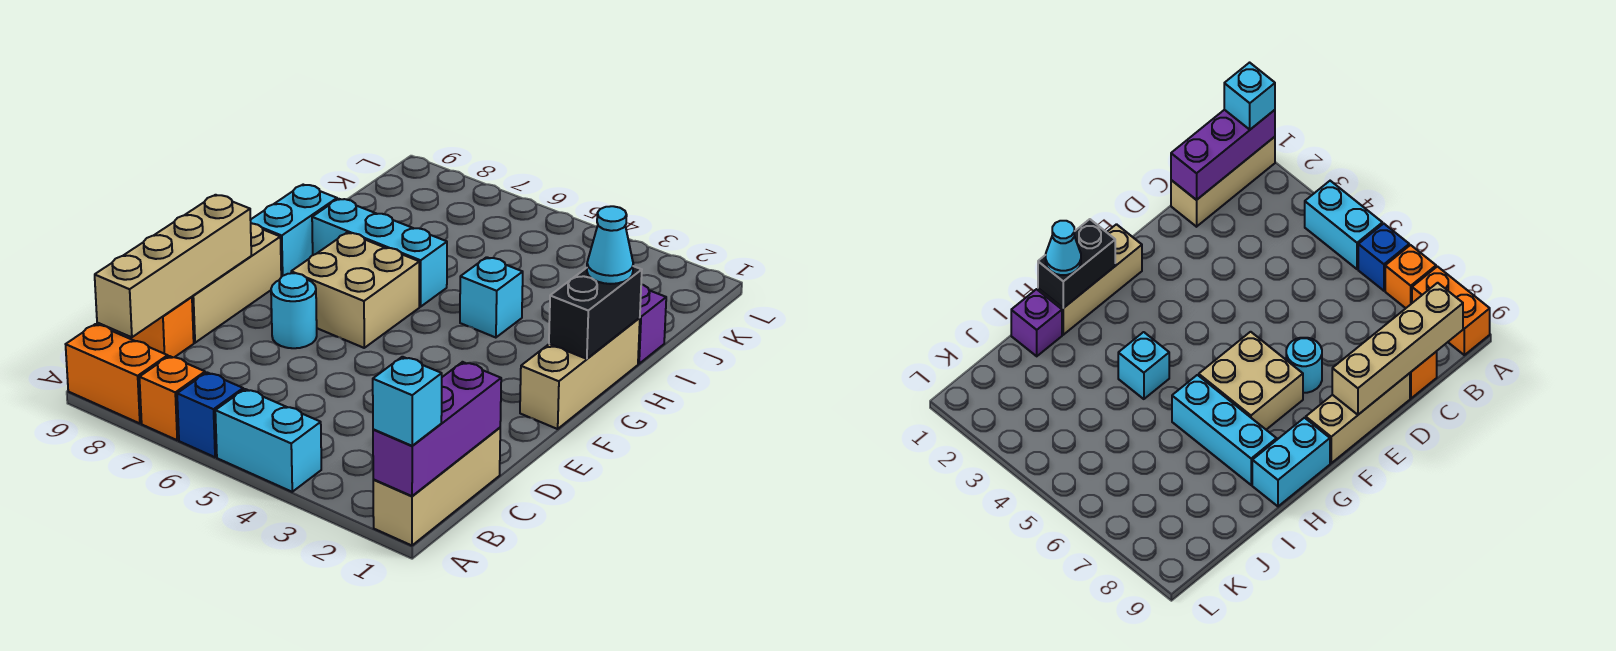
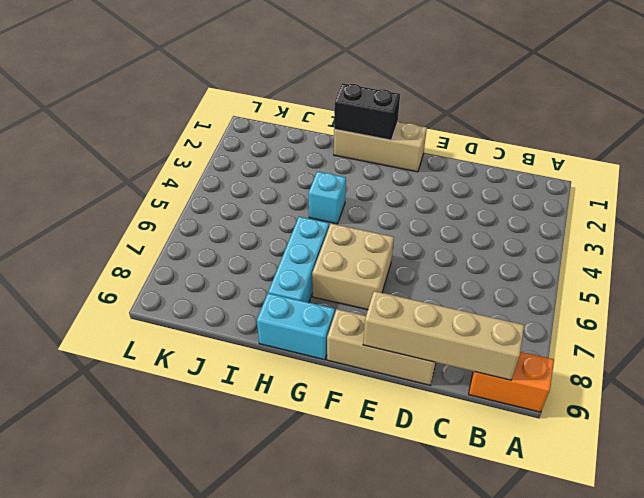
orange brick A9:B9 level 1 -> orange brick A8:A9 level 1
none -> tan brick A1:C1 level 1
none -> cyan brick A4:A5 level 1
none -> blue brick A6 level 1

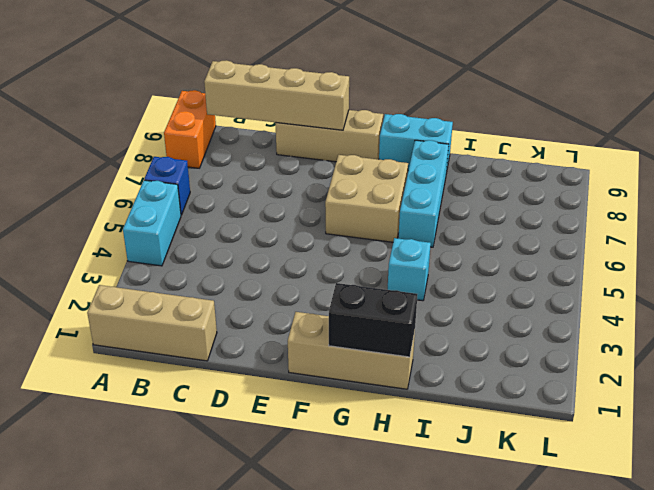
none -> orange brick A7 level 1
none -> orange brick C9 level 1
none -> cyan round brick E7 level 1

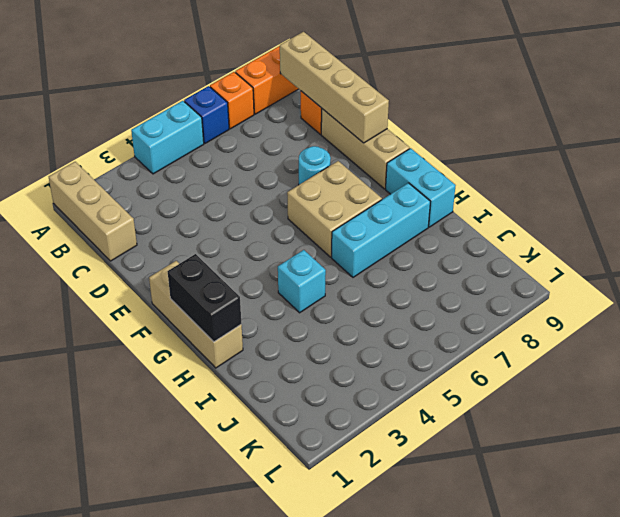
none -> purple brick I1 level 1
none -> purple brick A1:C1 level 2
none -> cyan brick A1 level 3

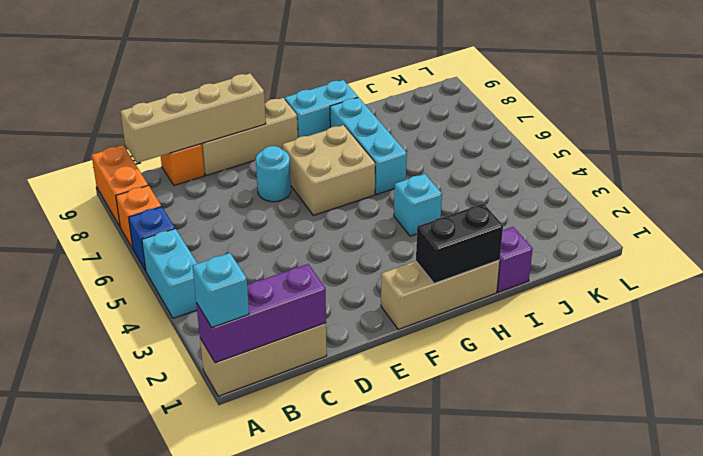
none -> cyan cone H1 level 3

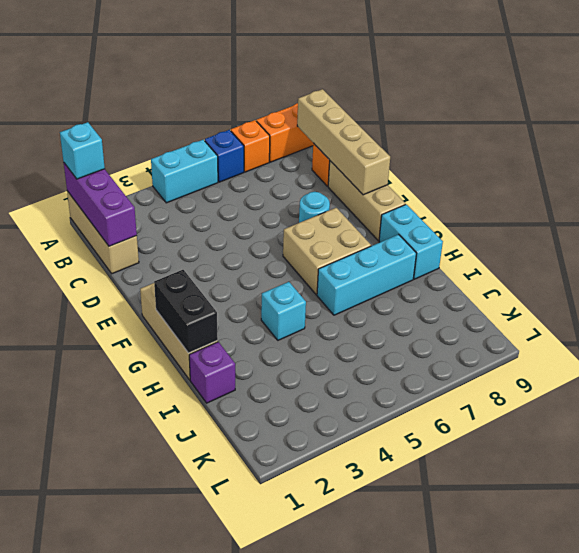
none -> cyan cone H1 level 3

